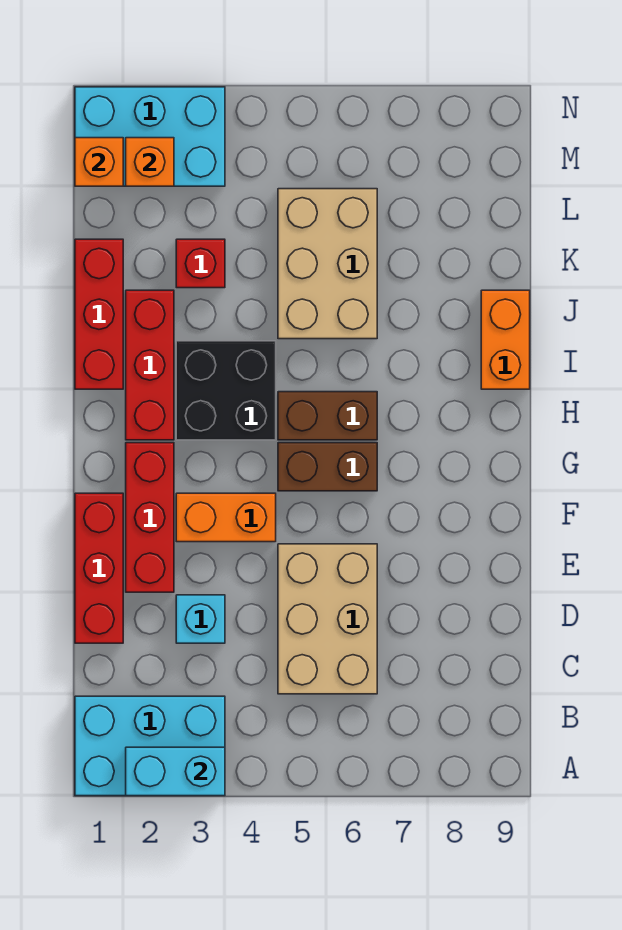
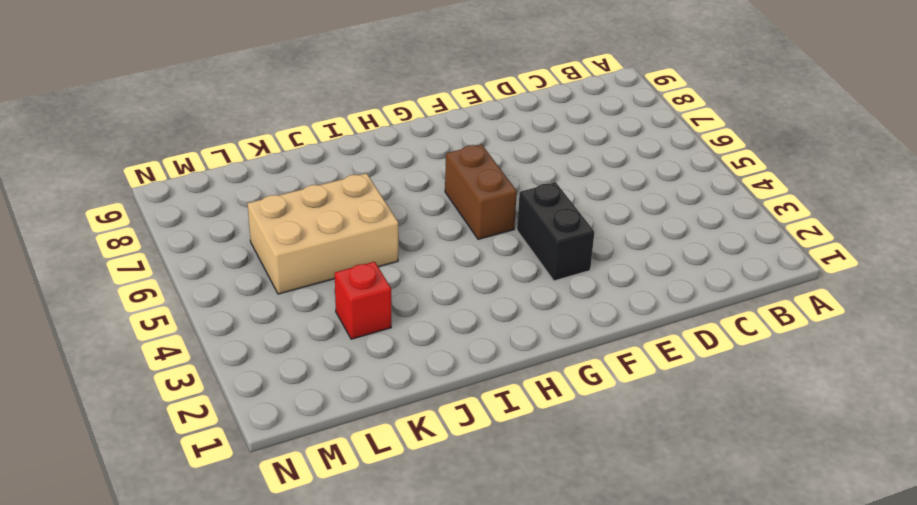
black brick F3:F4 level 1 -> orange brick F3:F4 level 1
none -> cyan brick A1:B3 level 1
none -> tan brick C5:E6 level 1
none -> red brick D1:F1 level 1

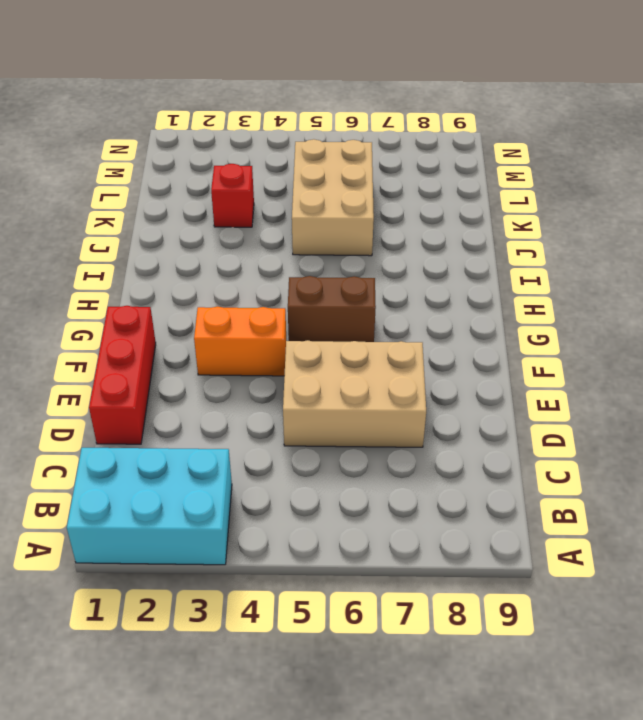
tan brick D5:E7 level 1 -> tan brick C5:E6 level 1
none -> cyan brick D3 level 1
none -> red brick E2:G2 level 1
none -> red brick H2:J2 level 1

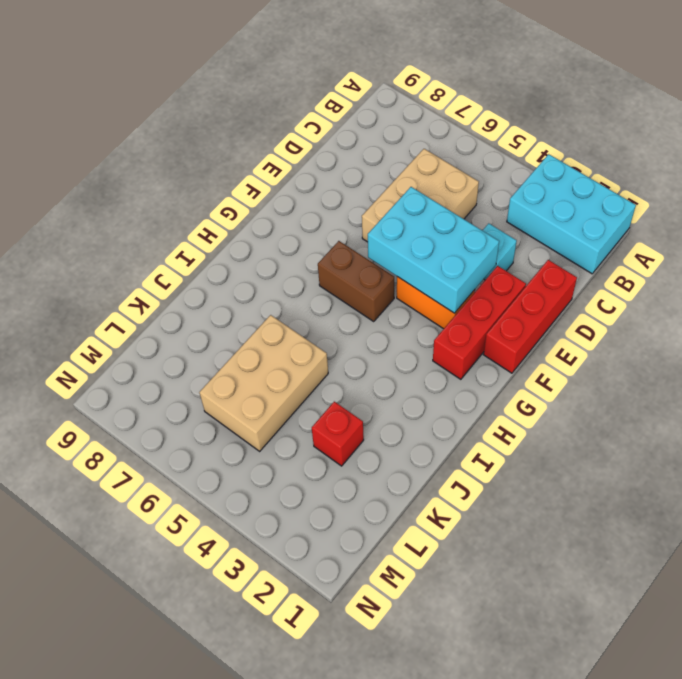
cyan brick E3:F5 level 2 -> cyan brick M1:N3 level 1
none -> red brick H2:J2 level 1
none -> black brick H3:I4 level 1
none -> brown brick H5:H6 level 1

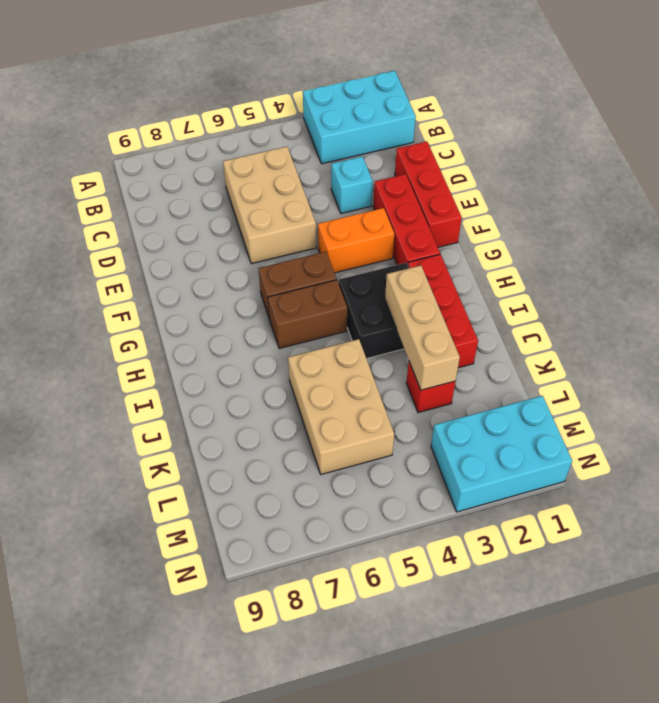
tan brick I3:K3 level 2 -> none
none -> red brick I1:K1 level 1
none -> orange brick I9:J9 level 1
none -> cyan brick A2:A3 level 2

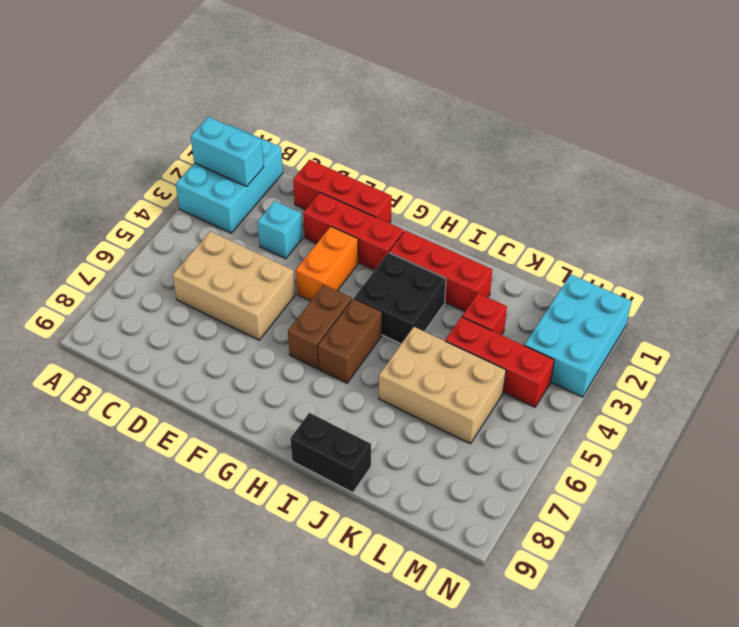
cyan brick A2:B2 level 2 -> cyan brick A2:A3 level 2
black brick I9:J9 level 1 -> orange brick I9:J9 level 1
red brick K4:M4 level 1 -> red brick I1:K1 level 1
none -> orange brick M1 level 2
none -> orange brick M2 level 2

